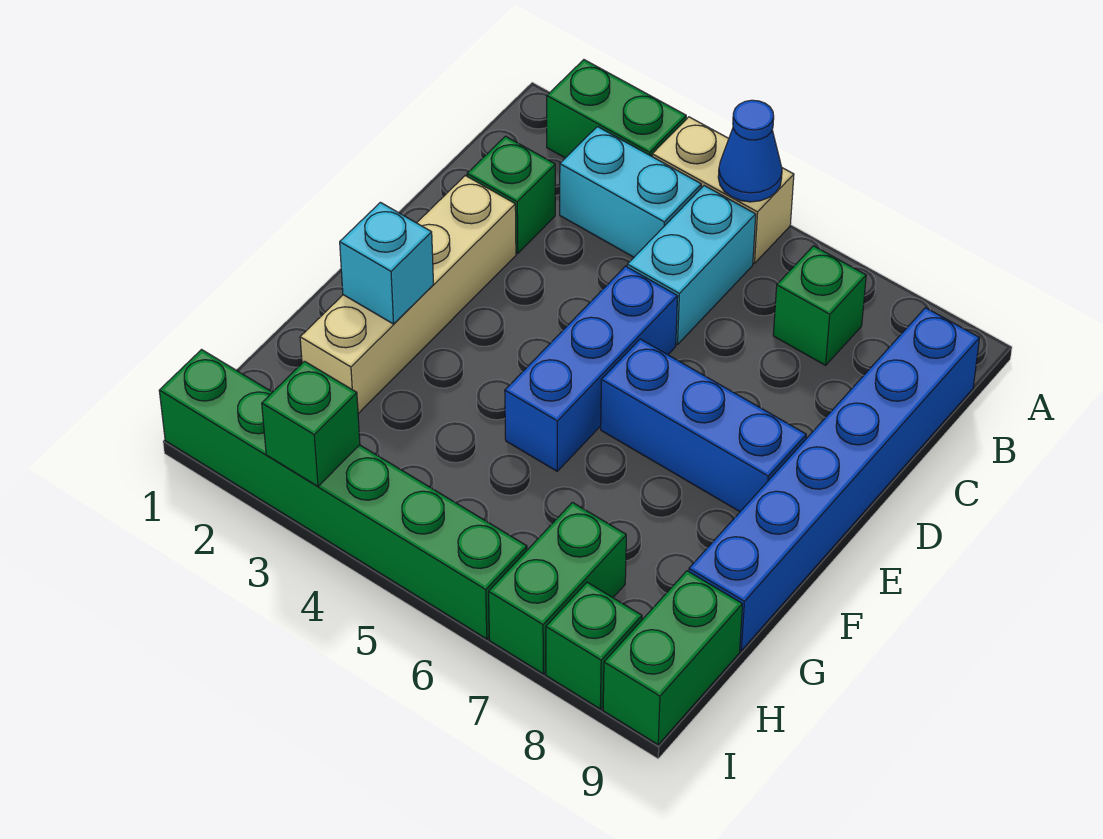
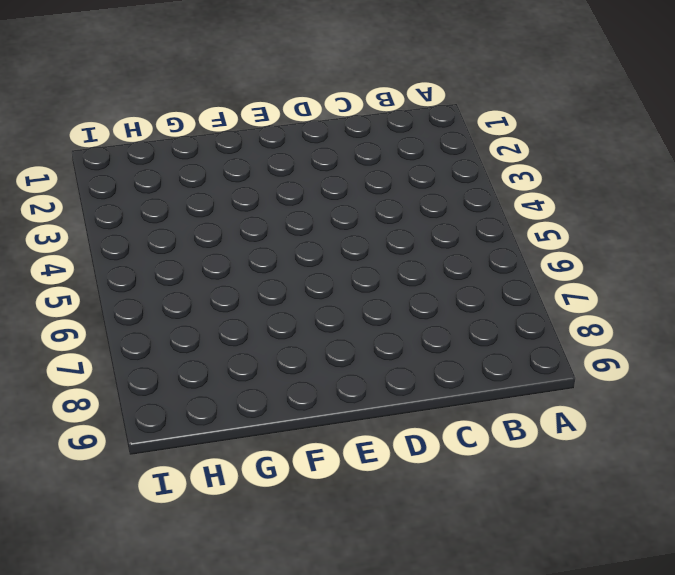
none -> green brick A2:A3 level 1
none -> tan brick A4:A5 level 1
none -> cyan brick B3:B4 level 1

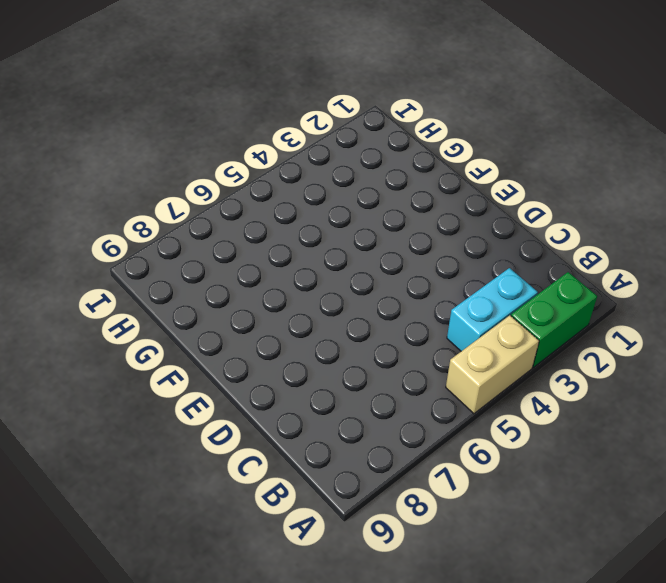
none -> cyan brick B5:C5 level 1
none -> green brick B7 level 1
none -> blue brick B9:G9 level 1

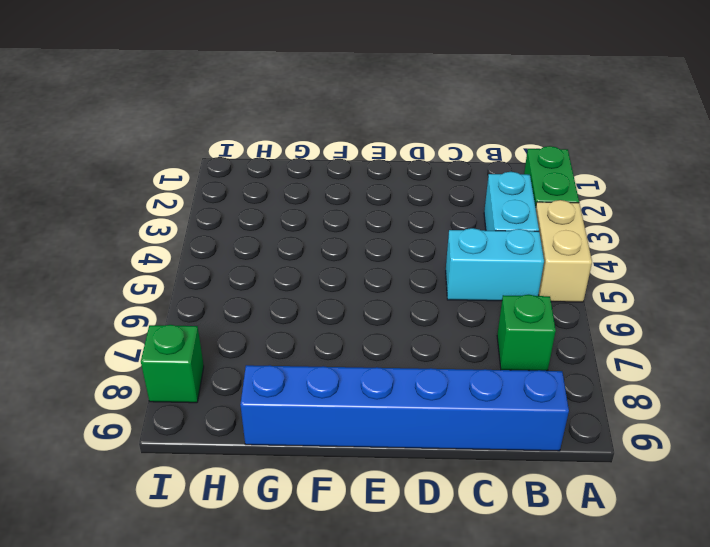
none -> green brick C2 level 1
none -> tan brick D2:G2 level 1
none -> blue brick D5:F5 level 1

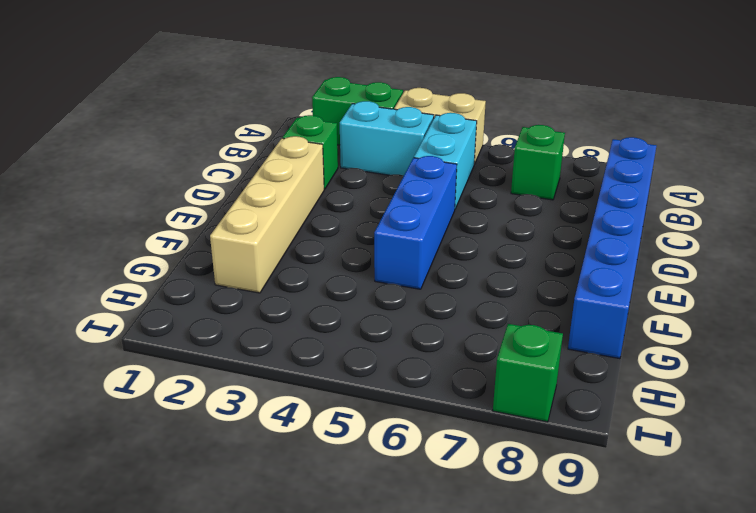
none -> blue brick E6:E8 level 1
none -> green brick H7:I7 level 1
none -> green brick H9:I9 level 1

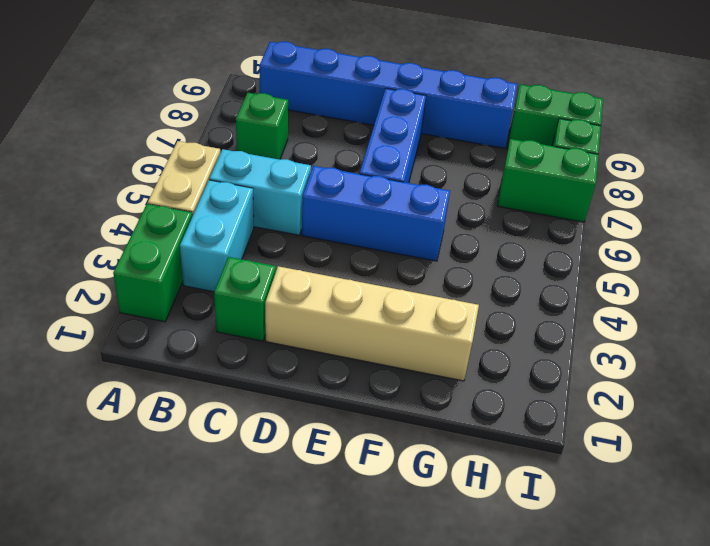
none -> green brick I1:I6 level 1
none -> blue cone A5 level 2
none -> cyan brick F2 level 2

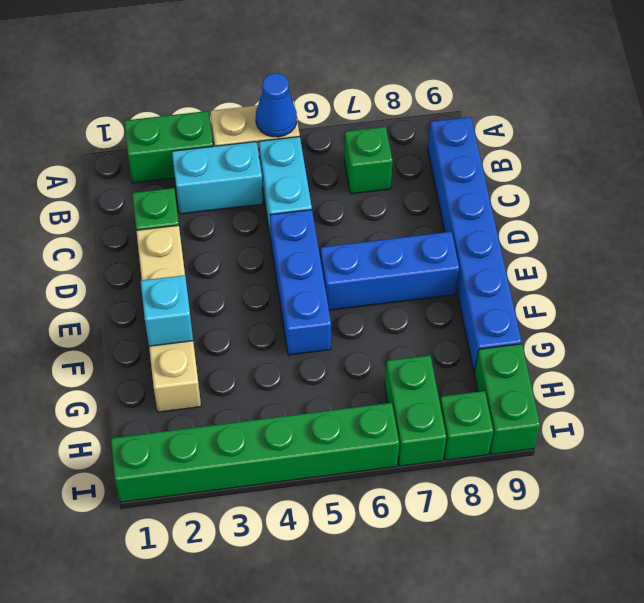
none -> green brick I3 level 2

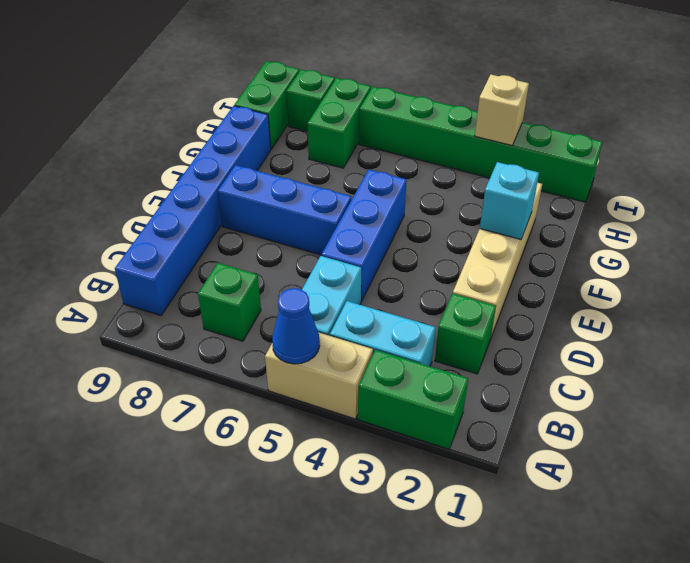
tan brick I3 level 2 -> green brick I3 level 2

